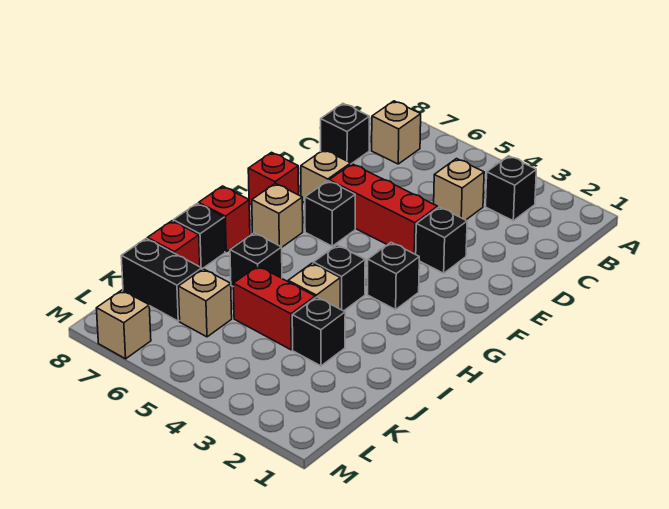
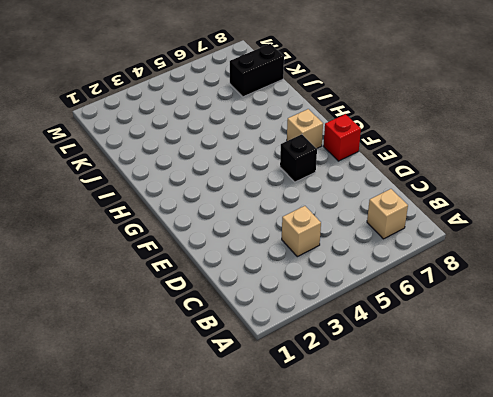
none -> black brick B3 level 1
none -> black brick C8 level 1
none -> black brick E3 level 1

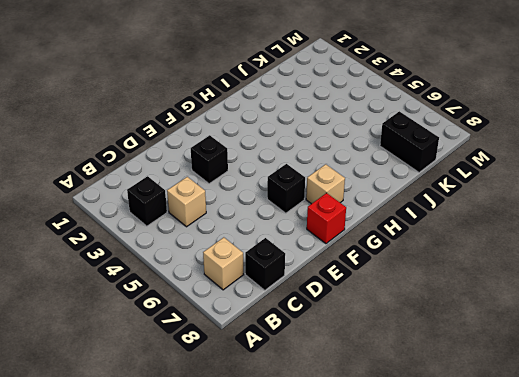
none -> red brick E4:E6 level 1
none -> tan brick E7 level 1
none -> black brick G3 level 1

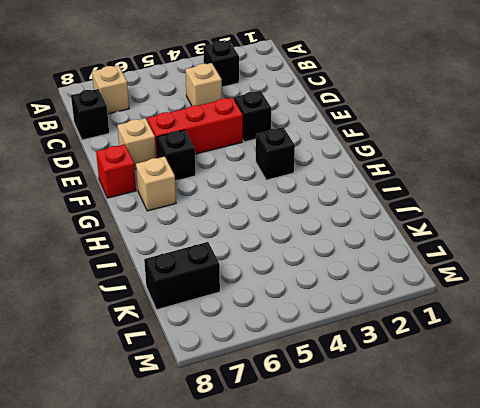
none -> black brick H4 level 1
none -> red brick H8 level 1
none -> tan brick I4 level 1

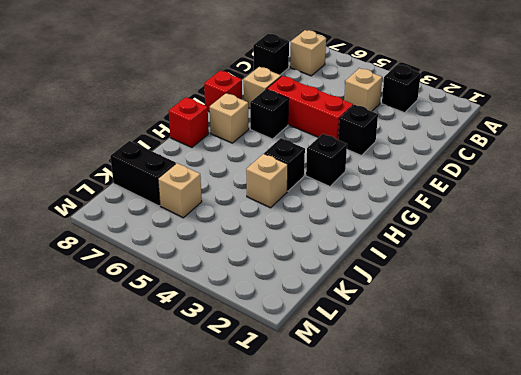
none -> black brick I6 level 1
none -> black brick I8 level 1
none -> black brick J3 level 1

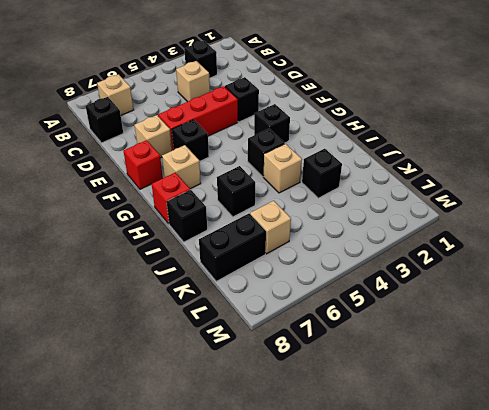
none -> red brick J4:J5 level 1
none -> red brick J8 level 1
none -> tan brick M7 level 1

